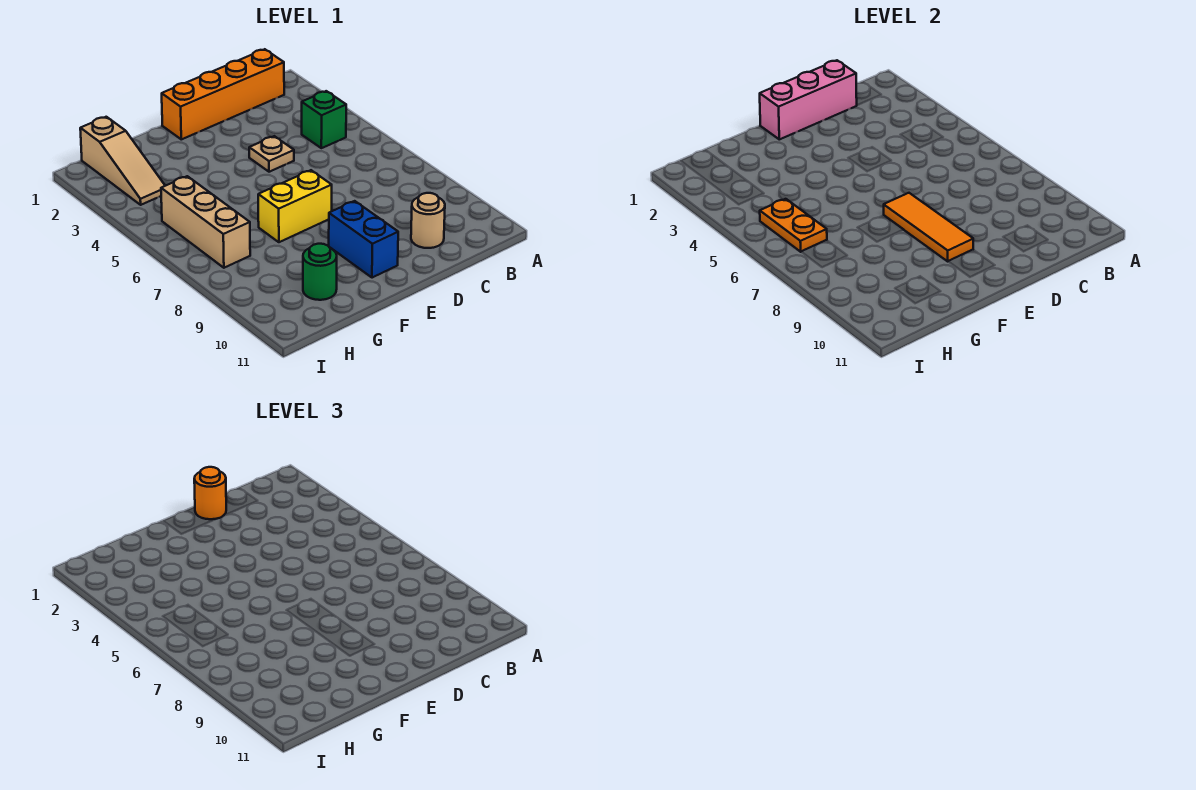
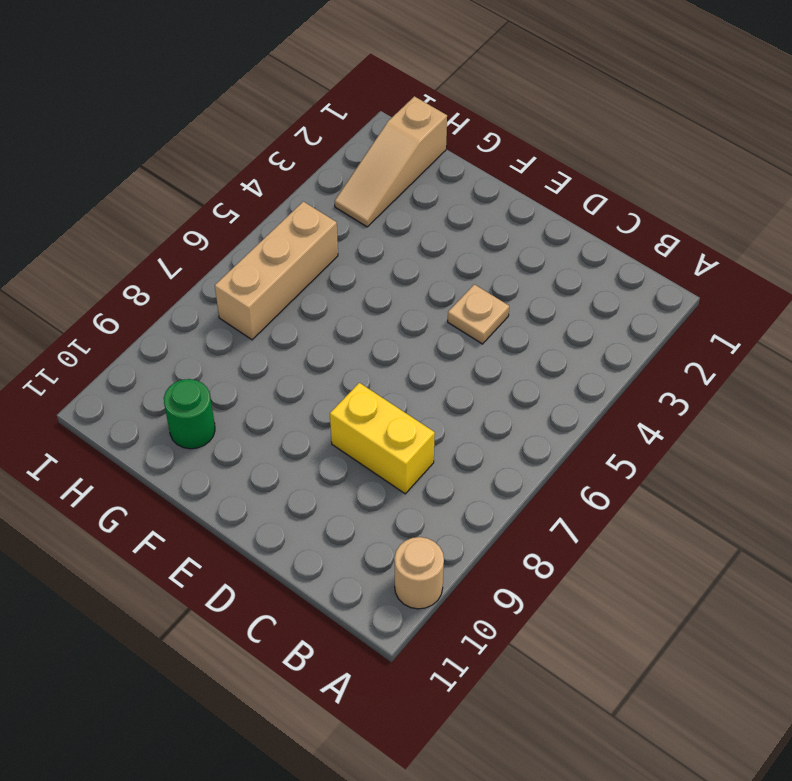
tan round brick A10 level 1 -> tan round brick C10 level 1
yellow brick C8:D8 level 1 -> yellow brick E7:F7 level 1
none -> orange brick B1:E1 level 1
none -> green brick B4 level 1
none -> blue brick E9:E10 level 1

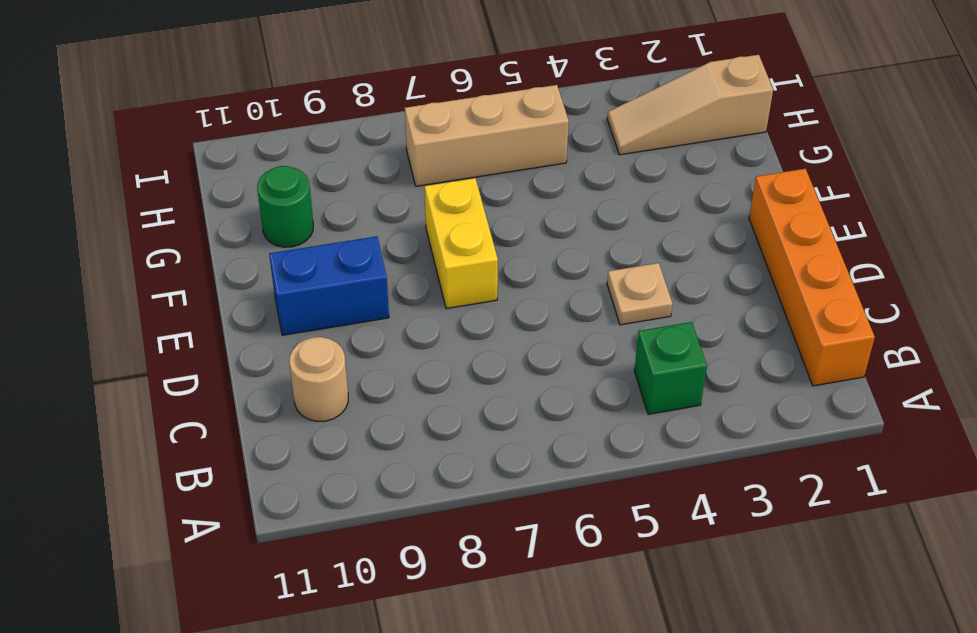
none -> pink brick C1:E1 level 2
none -> orange tile E7:E9 level 2
none -> orange plate H5:H6 level 2

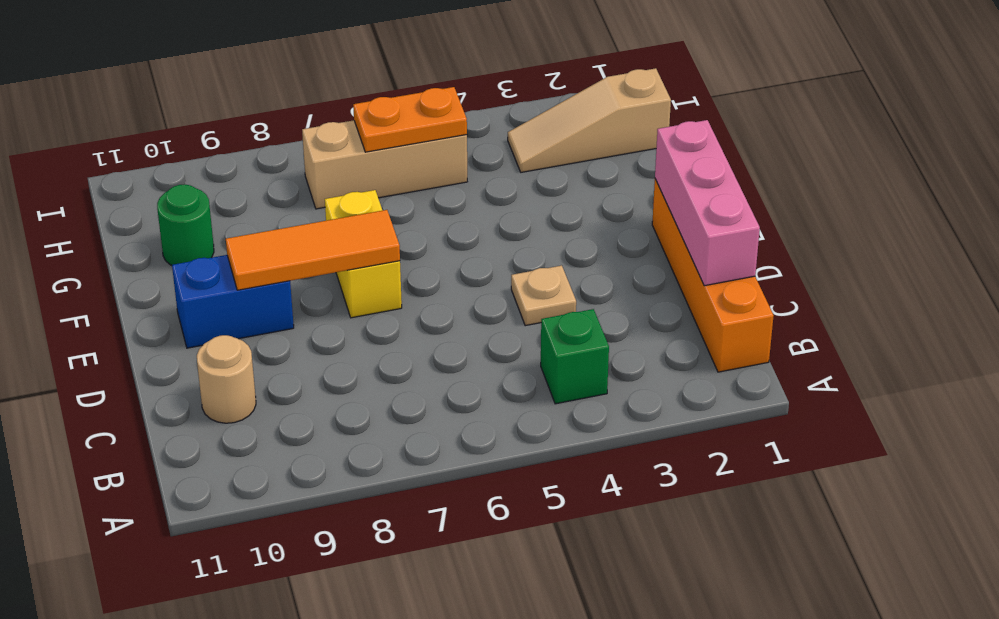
none -> orange round brick D1 level 3

